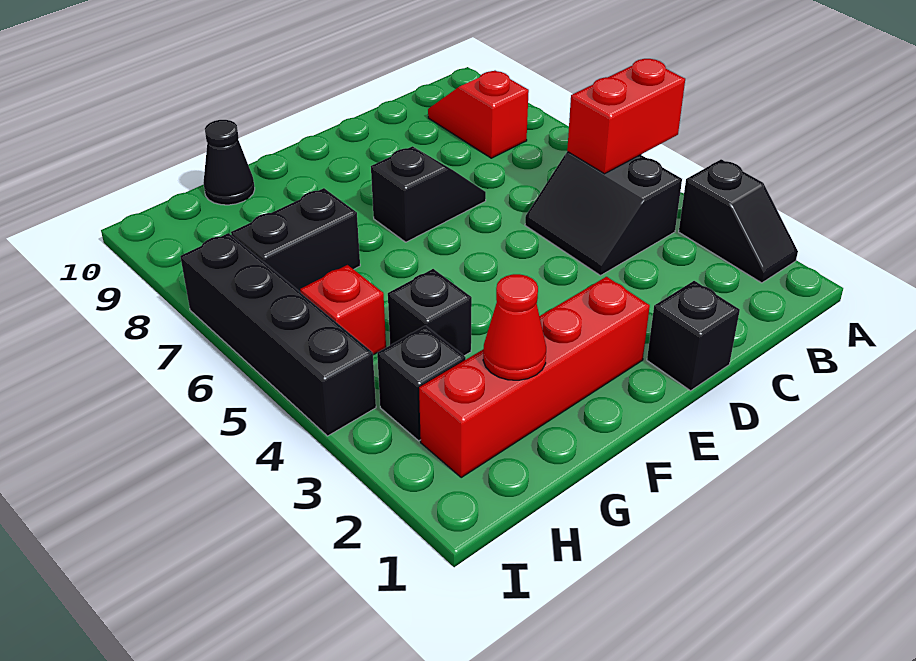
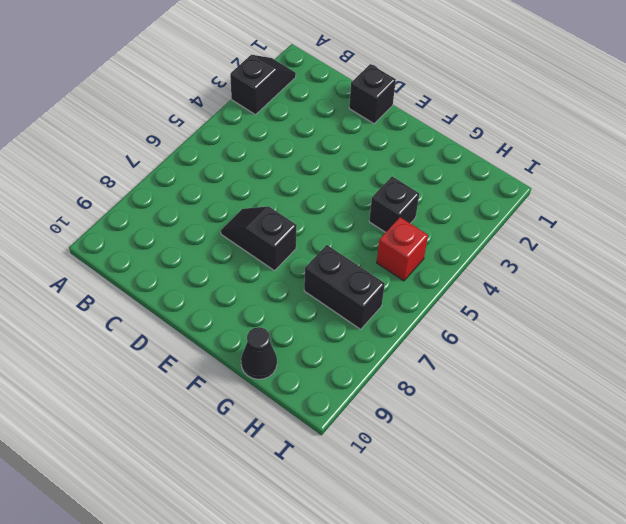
none -> black slope B4:C5 level 1 top B
none -> red slope B8:B9 level 1 top 8
none -> red brick E2:H2 level 1

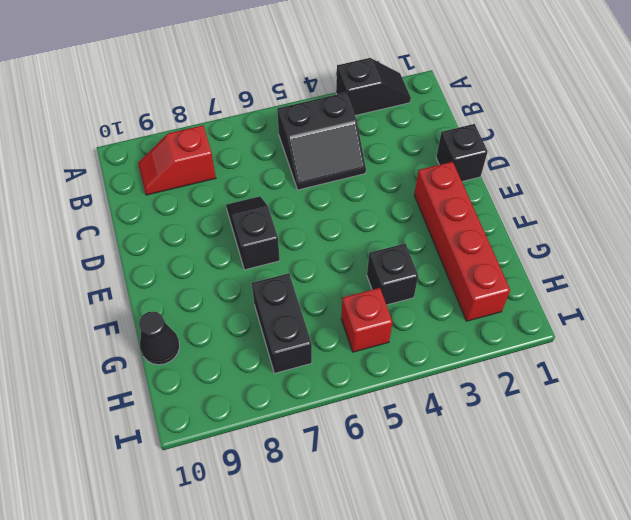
none -> black brick H3 level 1
none -> black brick I4:I7 level 1
none -> red brick A5:B5 level 2

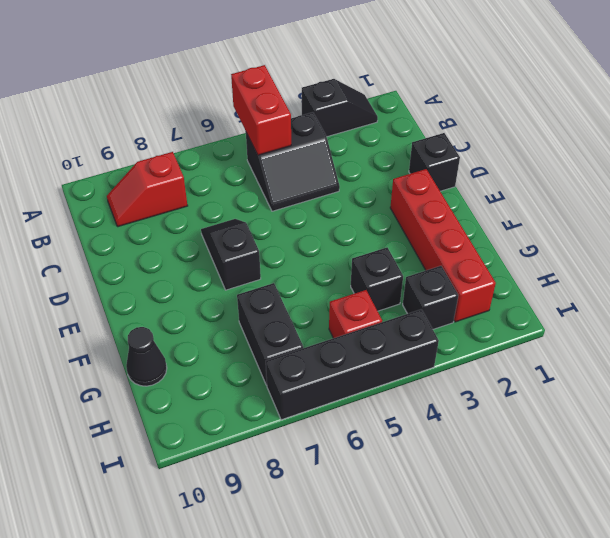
none -> red cone G2 level 2

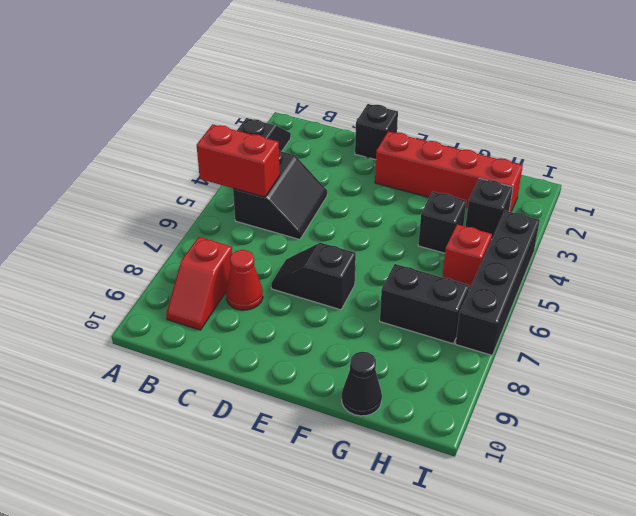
red cone C8 level 1 -> red cone G2 level 2

